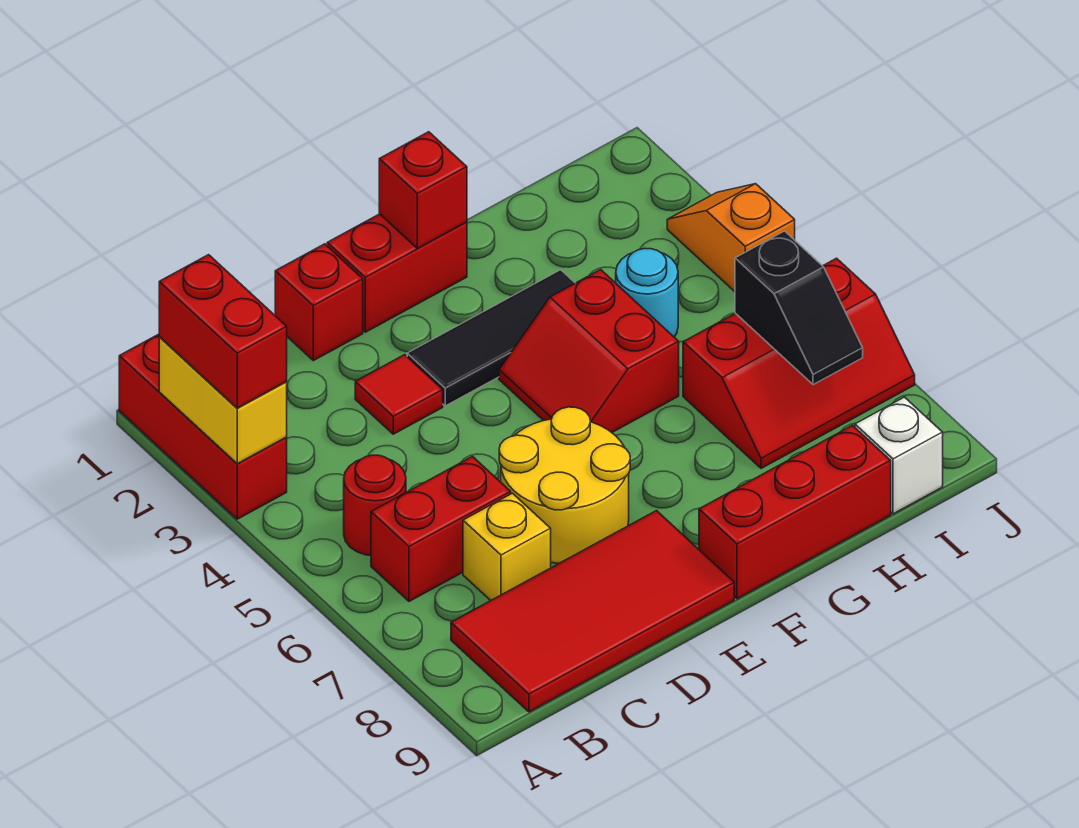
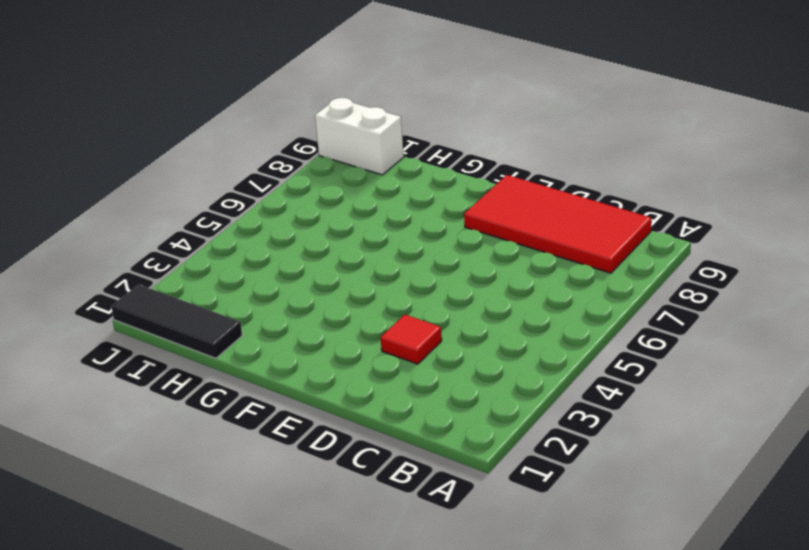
black tile H1:J1 level 1 -> black tile E3:G3 level 1
white brick I9:J9 level 1 -> white brick I9 level 1
none -> red brick A1:A3 level 1
none -> red round brick B5 level 1
none -> red brick B6:C6 level 1

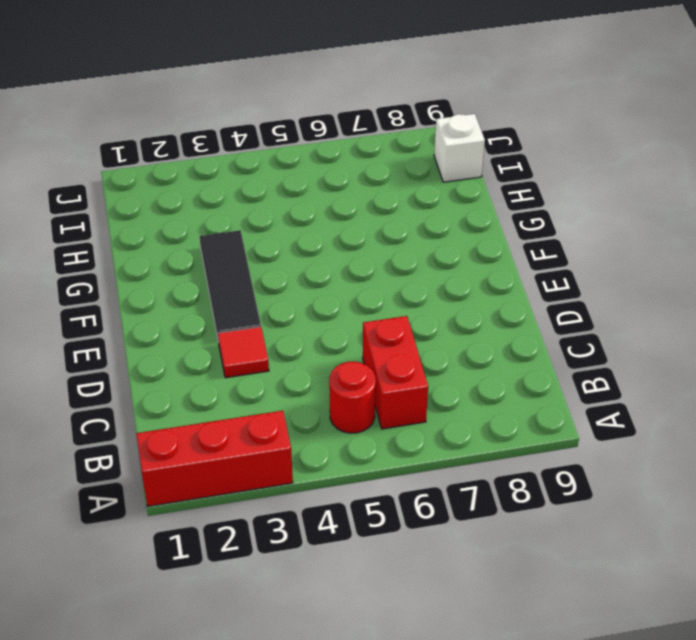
none -> red tile B8:E9 level 1
none -> yellow brick C7 level 1
none -> red brick D1 level 1

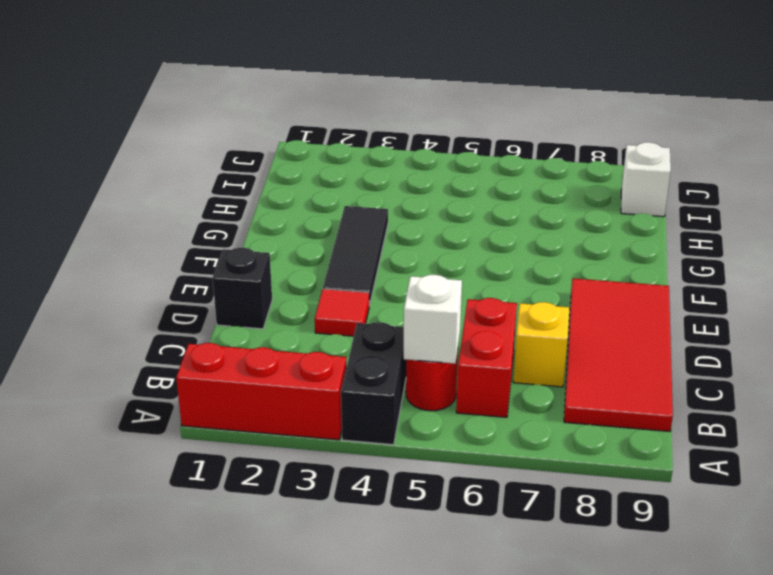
black brick A4:B4 level 1 -> none
white brick B5 level 2 -> none
black brick D1 level 1 -> red brick D1 level 1
none -> yellow round brick D6:E7 level 1
none -> red brick E1:F1 level 1
none -> red slope F4:G5 level 1 top G

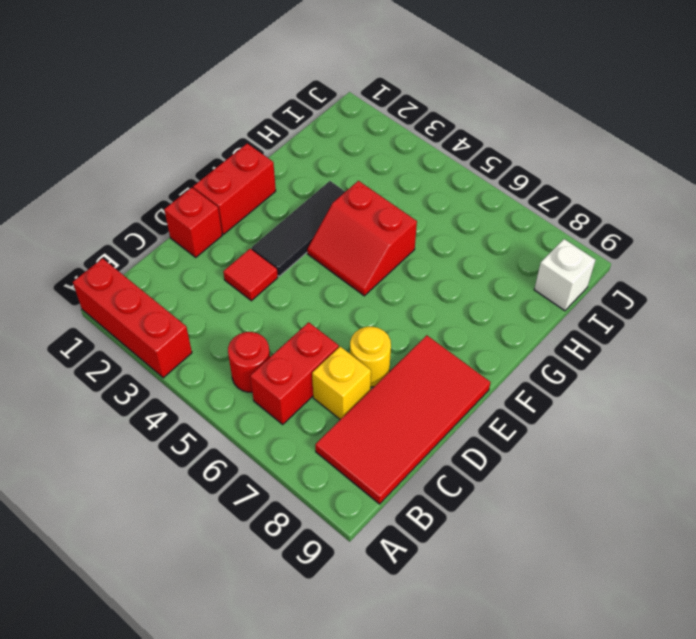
yellow round brick D7 level 1 -> yellow round brick D6:E7 level 1
none -> red brick F9:H9 level 1
none -> cyan round brick H4 level 1
none -> red slope H6:J7 level 1 top 6

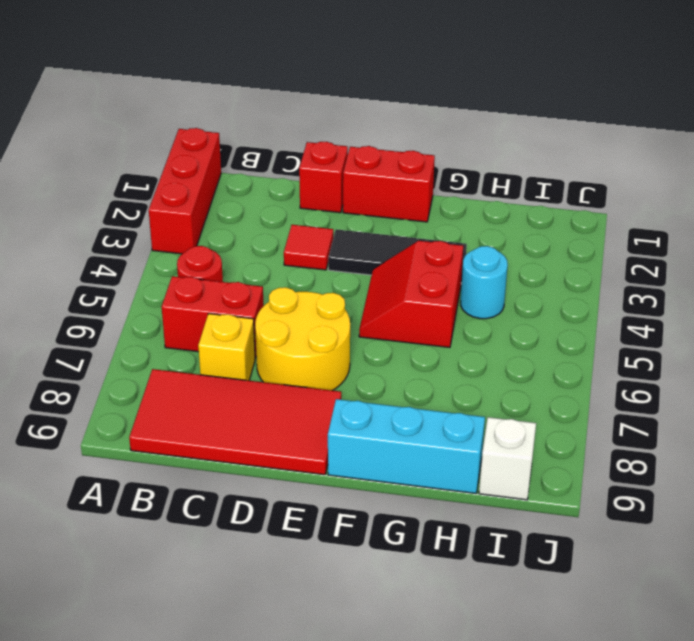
cyan brick F9:H9 level 1 -> red brick F9:H9 level 1
none -> red slope H6:J7 level 1 top 6
none -> orange slope J3:J4 level 1 top 4
none -> yellow brick A2:A3 level 2

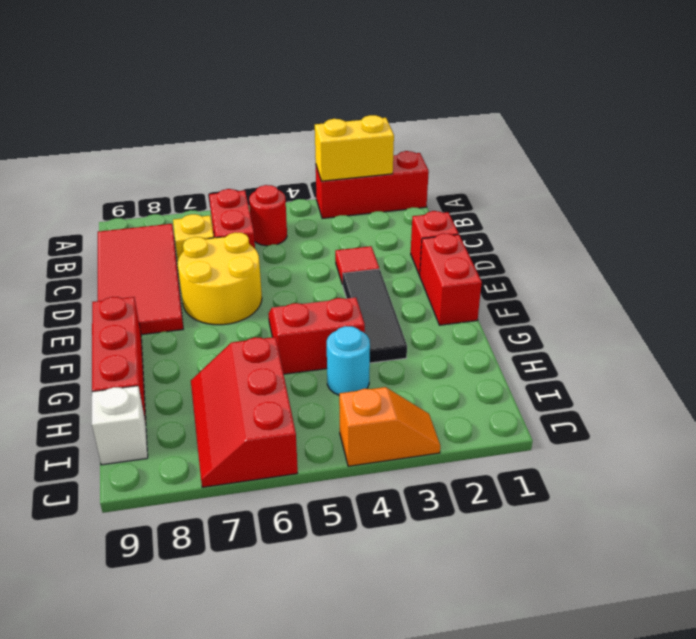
none -> red brick F1 level 2
none -> black slope I6:I7 level 2 top 6
none -> red brick A2:A3 level 3

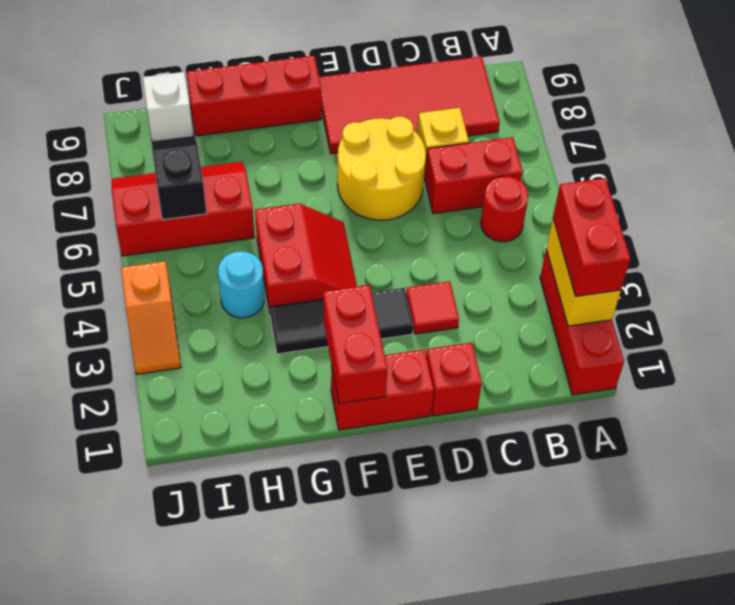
red brick F1:F2 level 2 -> red brick F1 level 2

